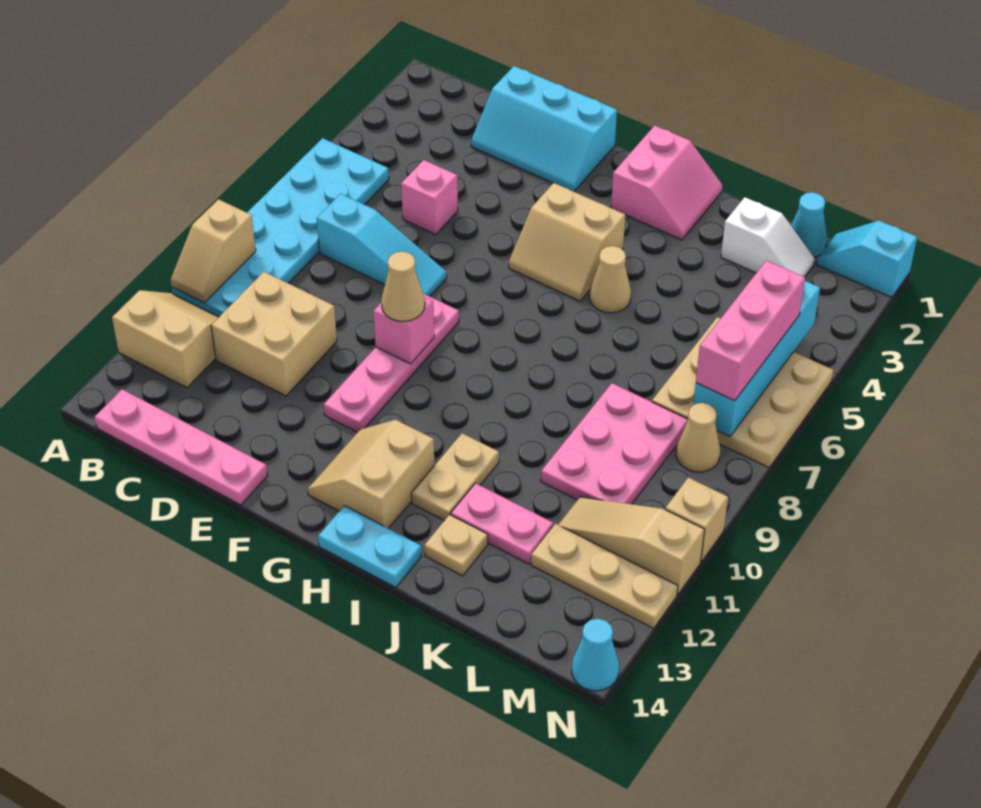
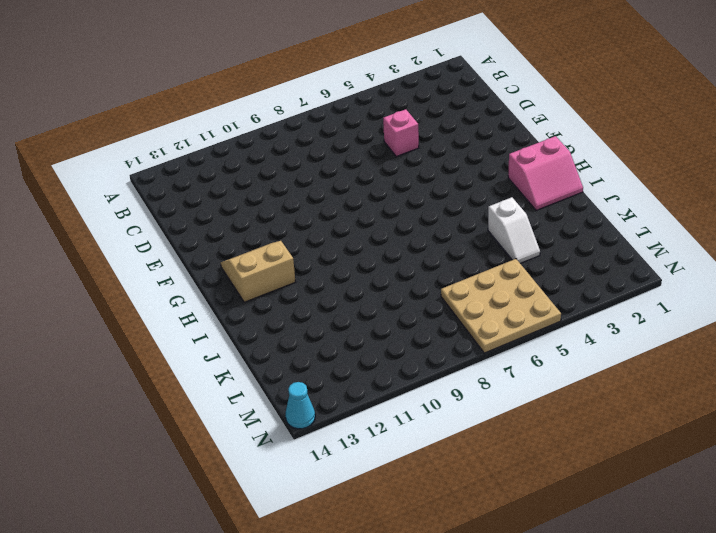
white slope J4:K4 level 1 top J -> white slope K2:L2 level 1 top K
none -> cyan plate A5:B10 level 1
none -> tan slope A11:B12 level 1 top 12
none -> pink plate B14:E14 level 1
none -> cyan slope C7:E7 level 1 top C

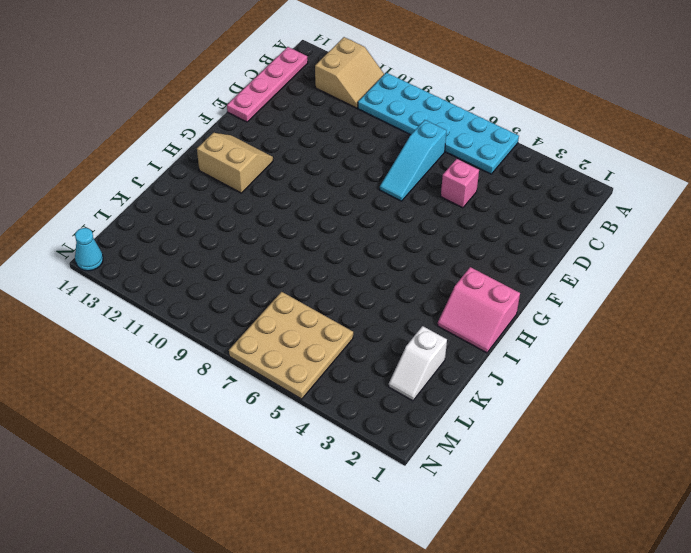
none -> tan brick C10:D11 level 1
none -> cyan slope D1:F2 level 1 top 1
none -> pink plate F8:F11 level 1
none -> tan slope G4:H5 level 1 top 4

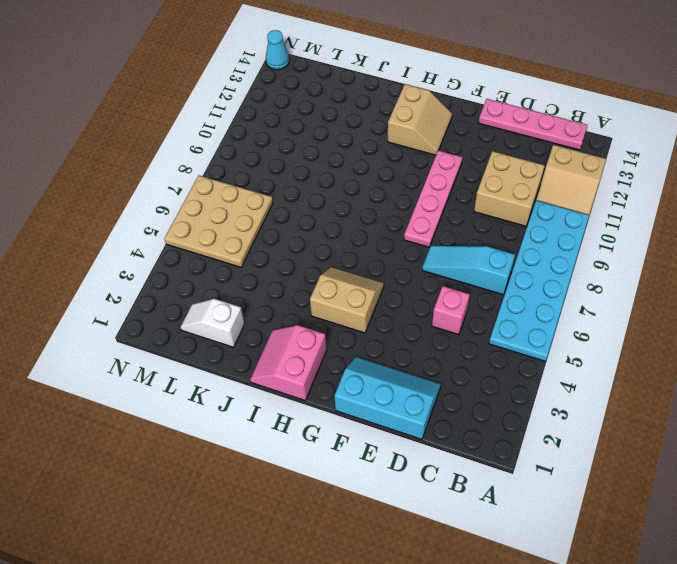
none -> cyan plate H14:I14 level 1
none -> tan cone I5 level 1
none -> tan plate I11:I12 level 1
none -> pink plate J12:K12 level 1

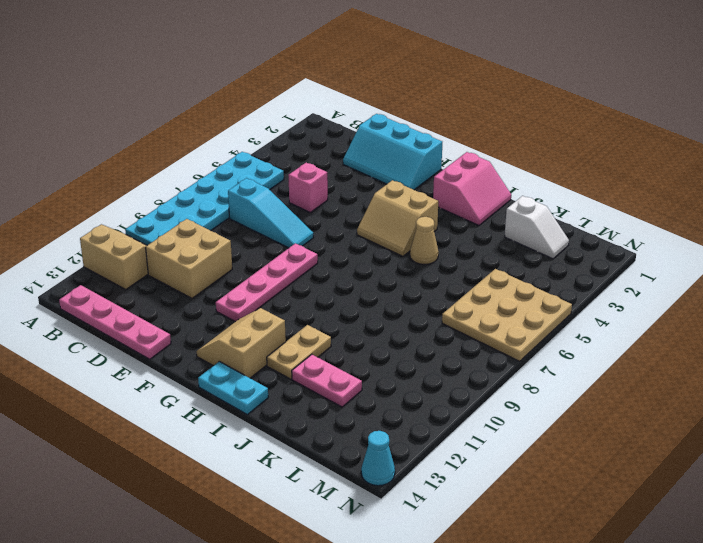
none -> tan plate J13 level 1
none -> pink plate K8:L10 level 1
none -> cyan cone L1 level 1
none -> tan slope L11:N11 level 1 top N

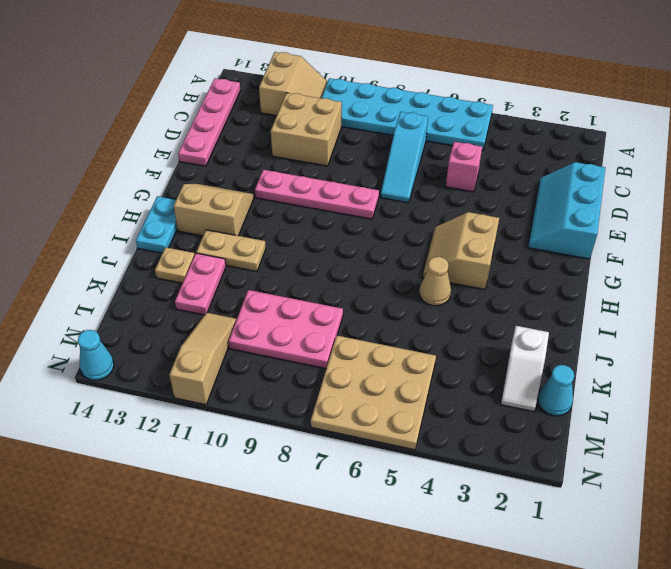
none -> pink slope H1:I2 level 1 top H
none -> tan plate L12:N12 level 1
none -> cyan slope M1:N1 level 1 top N
none -> tan cone M8 level 1

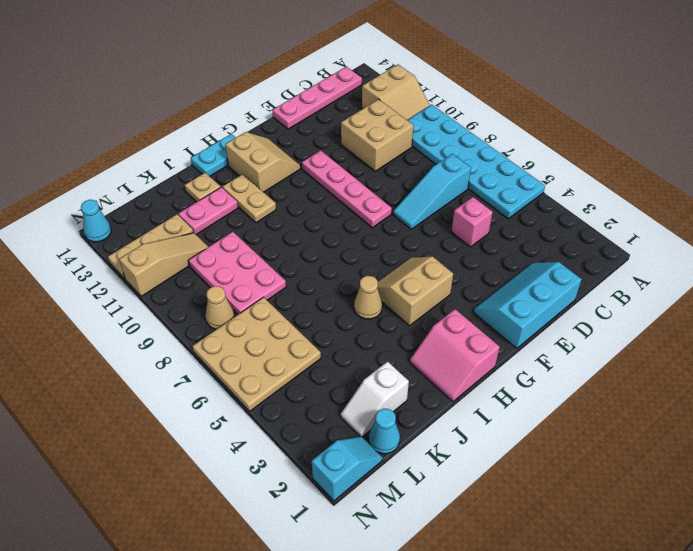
none -> tan brick N10 level 1
none -> tan slope A9:A10 level 2 top 9
none -> pink brick F9 level 2
none -> cyan brick M4:M7 level 2

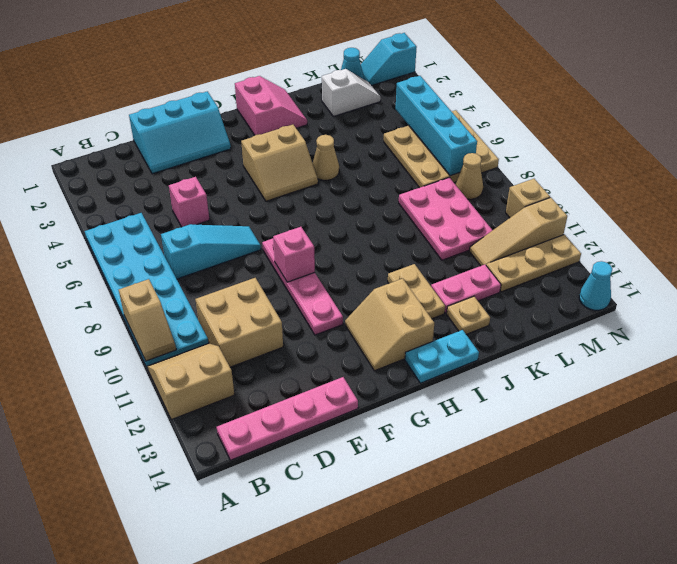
none -> tan cone F9 level 3
none -> pink brick M5:M7 level 3

